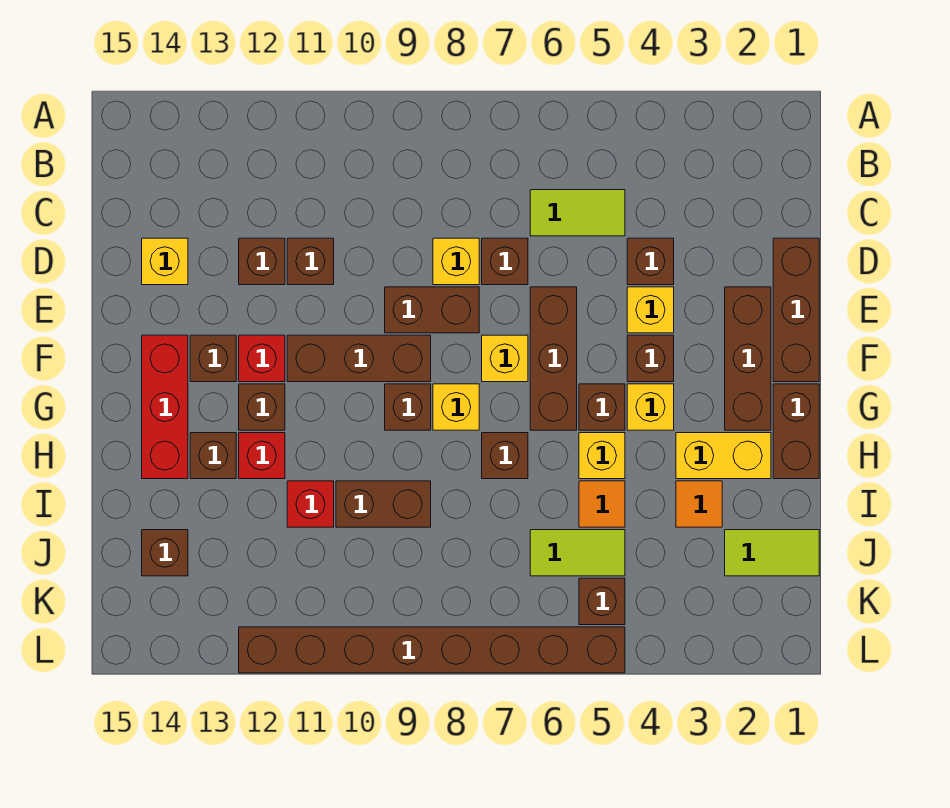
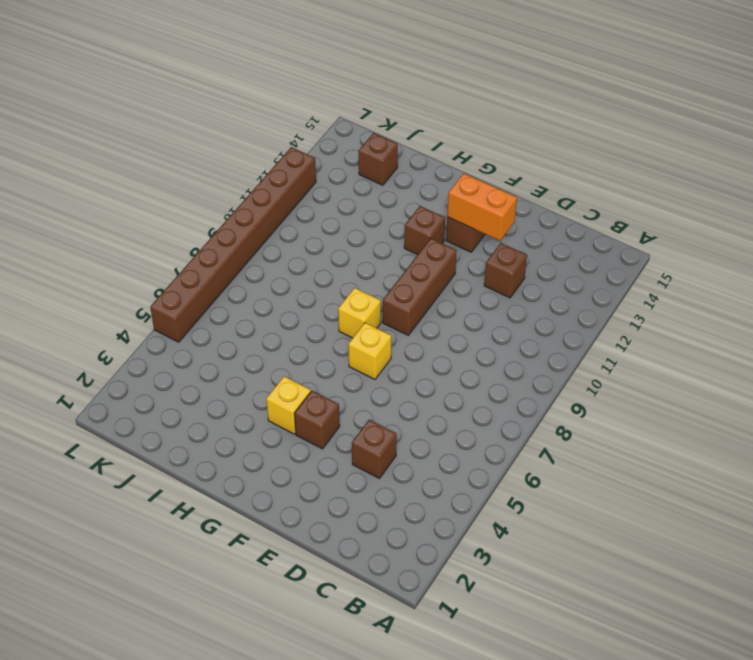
orange brick E13:F13 level 2 -> none
none -> lime tile C5:C6 level 1
none -> brown brick D1:F1 level 1
none -> brown brick D7 level 1
none -> yellow brick D8 level 1

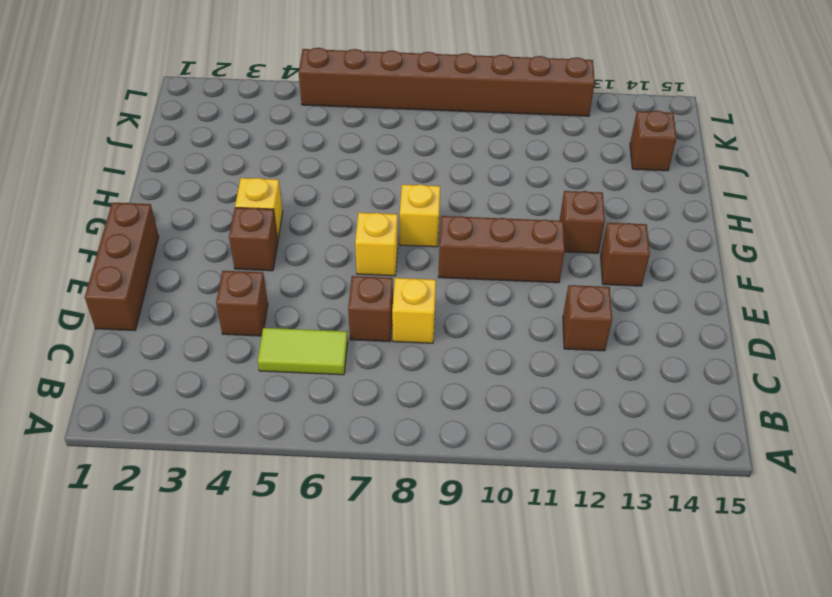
none -> brown brick D11 level 1
none -> yellow brick D14 level 1
none -> brown brick E2:G2 level 1
none -> yellow brick E4 level 1

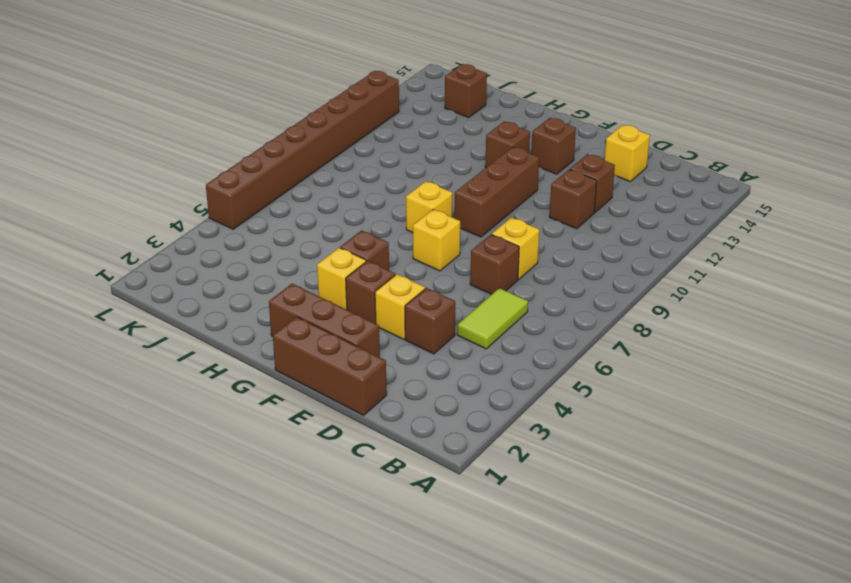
none -> brown brick E6:G6 level 1
none -> brown brick E8:E9 level 1
none -> red brick F12 level 1
none -> red brick F14:H14 level 1

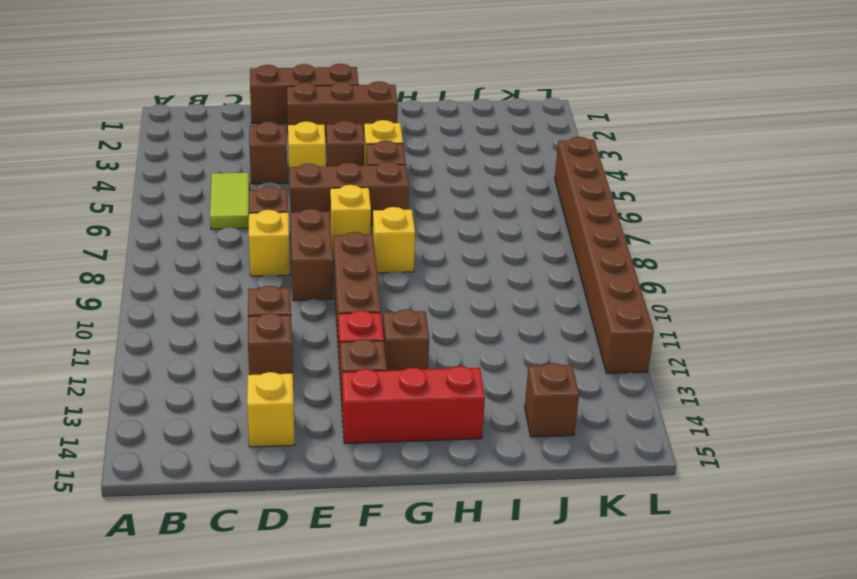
none -> brown brick G1:H1 level 1
none -> brown brick G9 level 1
none -> yellow brick H2:H3 level 1
none -> yellow brick H5 level 1

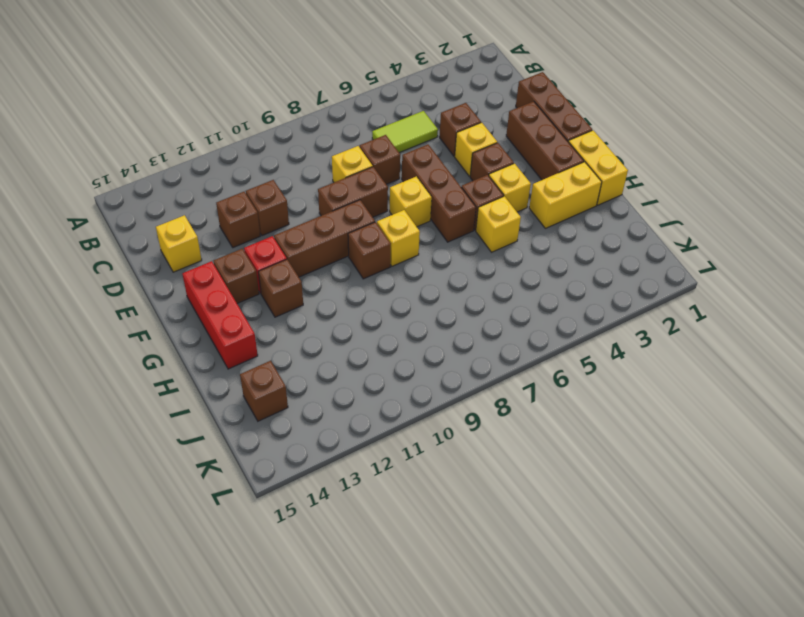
yellow brick G1:H1 level 1 -> brown brick G1:H1 level 1
none -> brown brick H7 level 1
none -> red brick H12 level 1
none -> brown brick H13 level 1
none -> orange tile I3 level 1

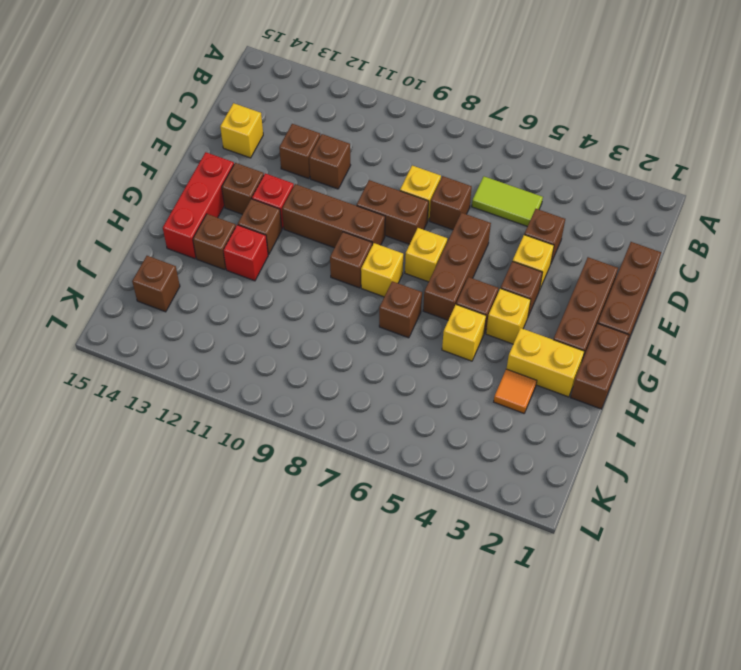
none -> orange tile I5 level 1
none -> brown brick I9:I10 level 1
none -> red brick I11 level 1
none -> lime tile J1:J2 level 1

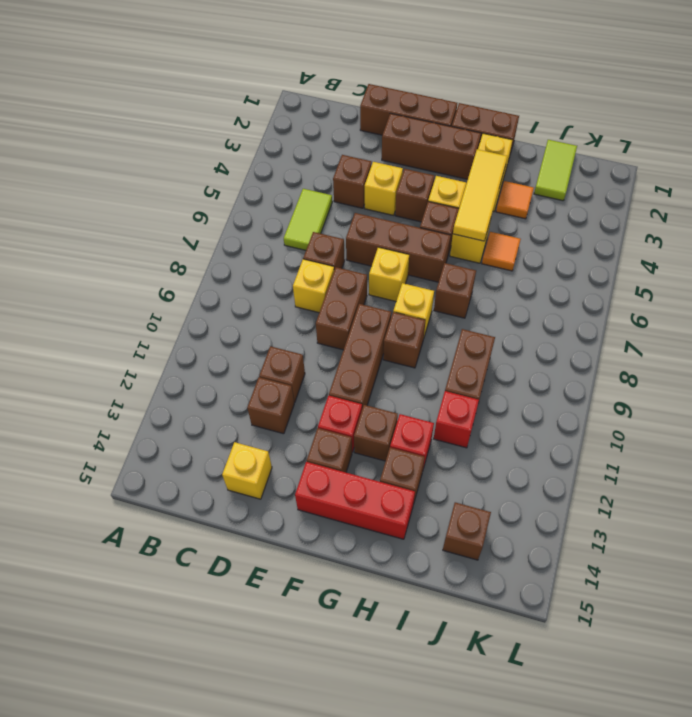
yellow tile H3:H5 level 2 -> none
none -> lime tile J5:J6 level 1
none -> brown brick K5 level 1
none -> brown brick L5:L12 level 1

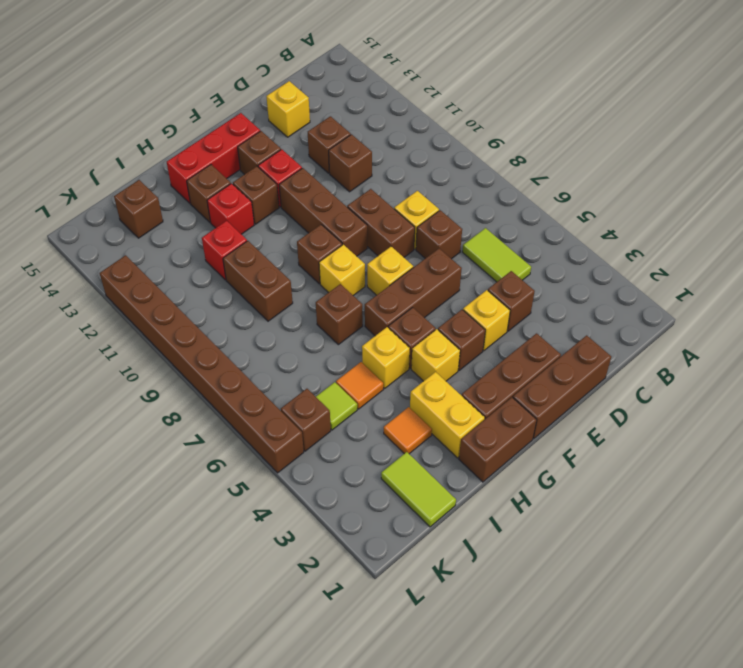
lime tile J5 level 1 -> lime tile J5:J6 level 1

